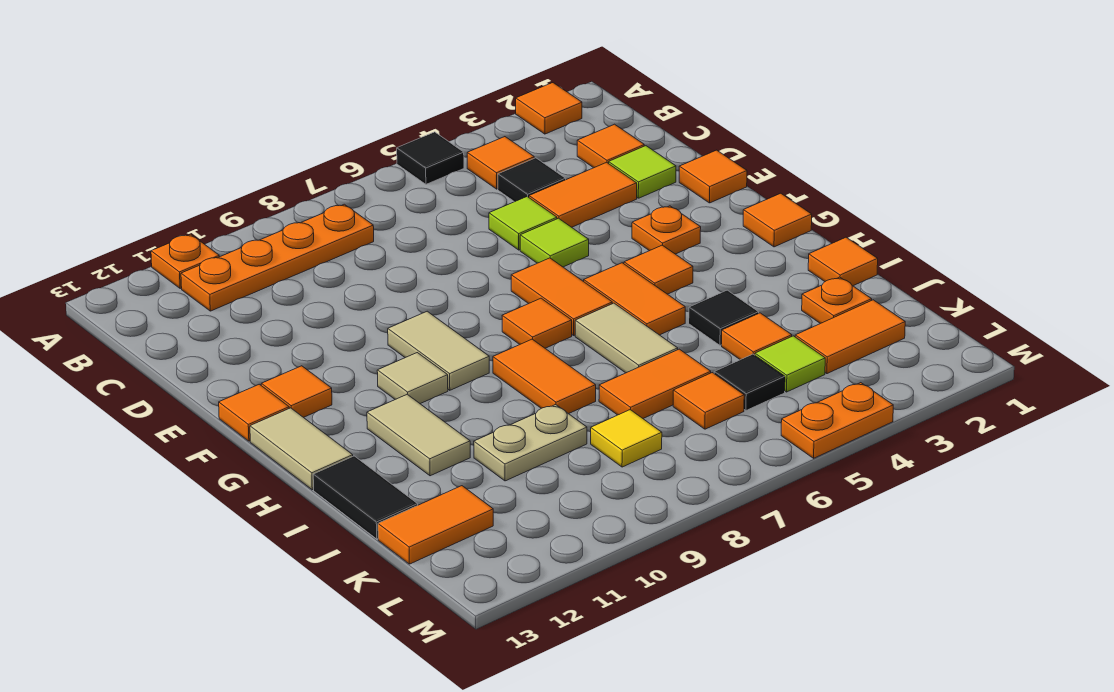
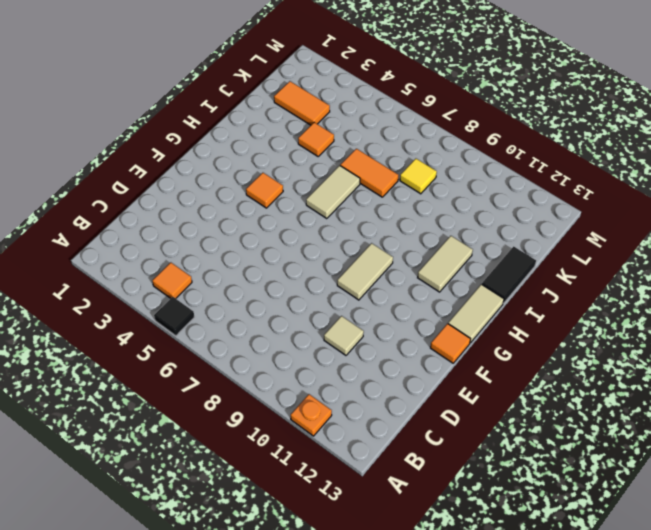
tan tile D10 level 1 -> tan tile G10 level 1
none -> orange tile A2 level 1
none -> orange plate B8:B11 level 1
none -> orange tile C2 level 1
none -> black tile C4 level 1

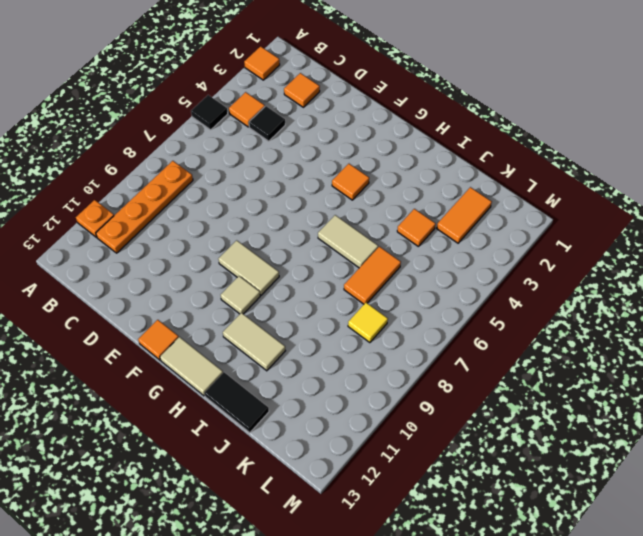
none -> lime tile D2 level 1
none -> orange tile D3:D4 level 1
none -> lime tile D5 level 1
none -> orange tile E1 level 1

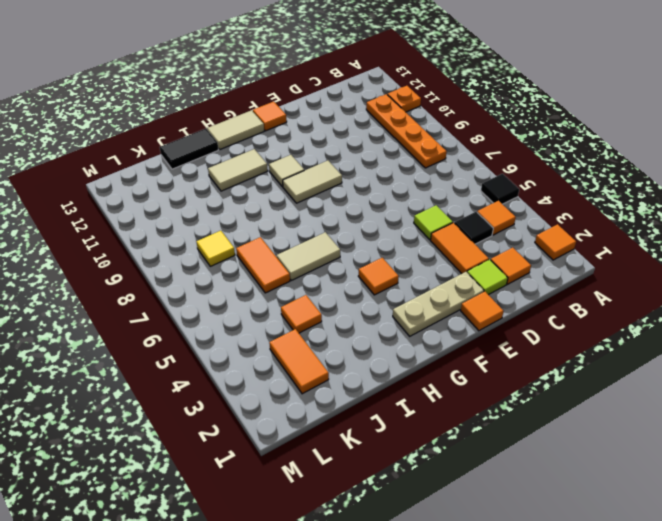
tan plate E2:G2 level 1 -> none
none -> lime tile E5 level 1
none -> orange plate F3 level 1
none -> orange tile F6:G6 level 1
none -> orange tile F12 level 1

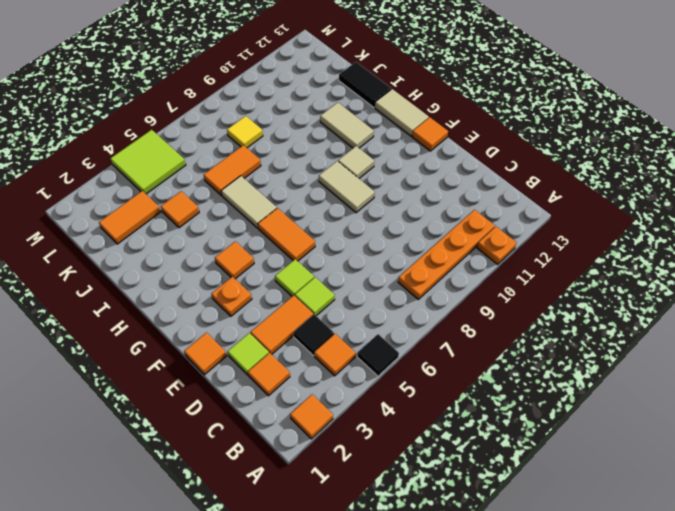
lime tile L4:M5 level 1 -> orange plate M4:M5 level 1
none -> orange tile F12 level 1
none -> orange tile G1 level 1
none -> orange tile G5:H5 level 1
none -> orange tile G7 level 1

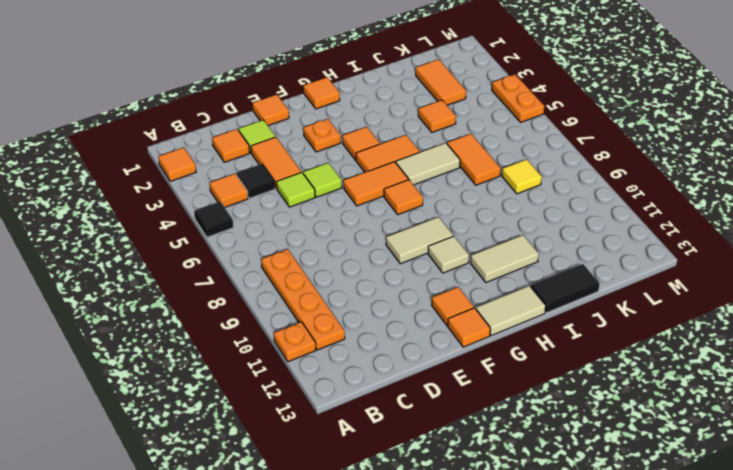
none -> orange tile H8:I8 level 1
none -> orange tile I1 level 1
none -> black tile I4 level 1
none -> orange plate J2 level 1

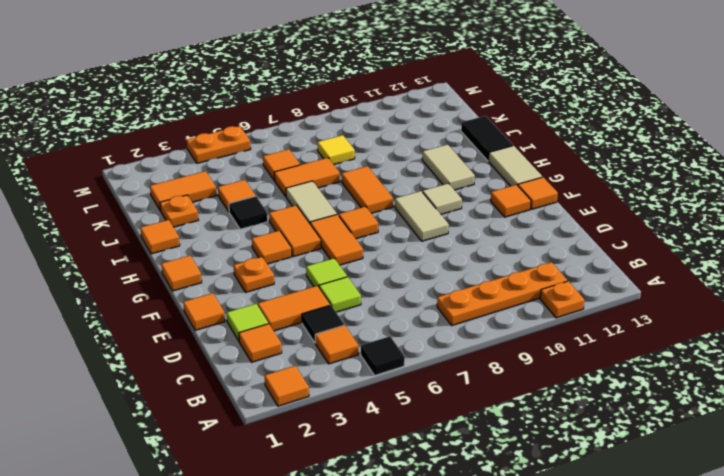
none -> tan plate J9:J10 level 1
none -> lime tile K4 level 1
none -> black tile K5 level 1
none -> orange tile K12:K13 level 1

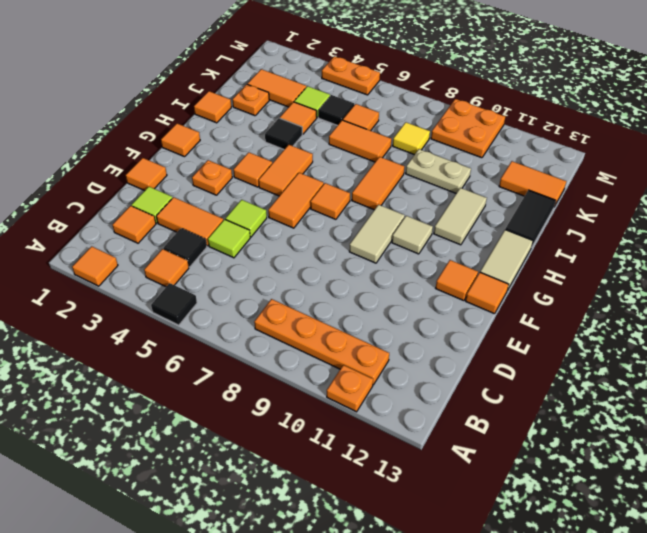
orange plate L9:M10 level 1 -> none
none -> tan tile H6:I6 level 1

